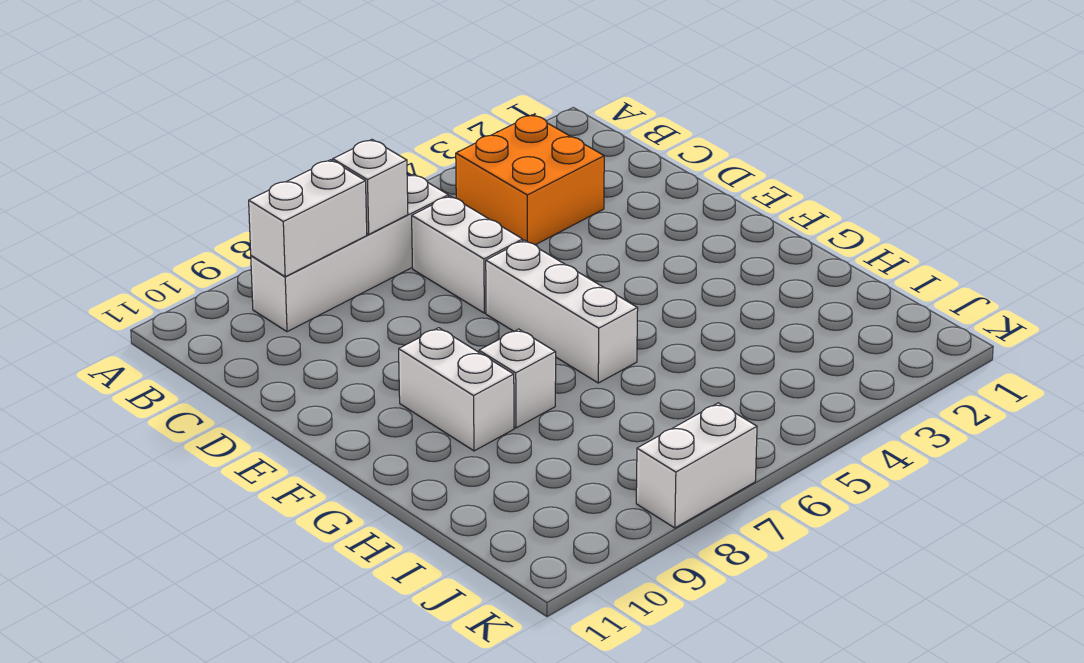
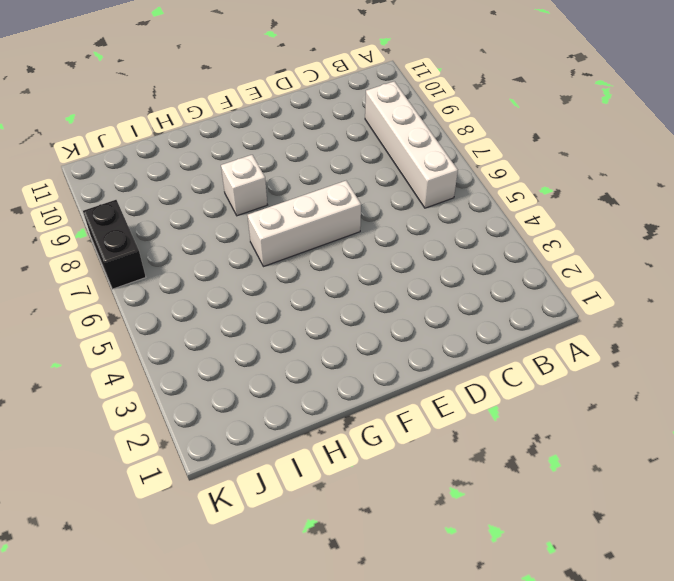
black brick K7:K8 level 1 -> white brick K7:K8 level 1
none -> orange brick B3:C4 level 1
none -> white brick C6:D6 level 1

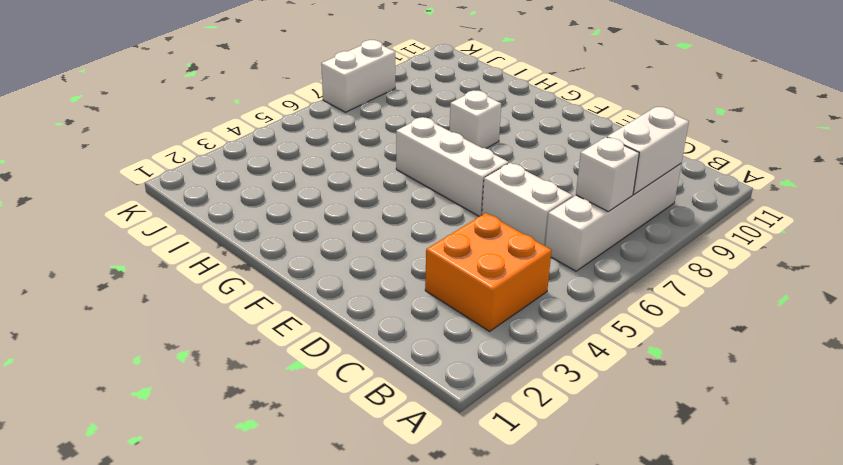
none -> white brick F9:G9 level 1

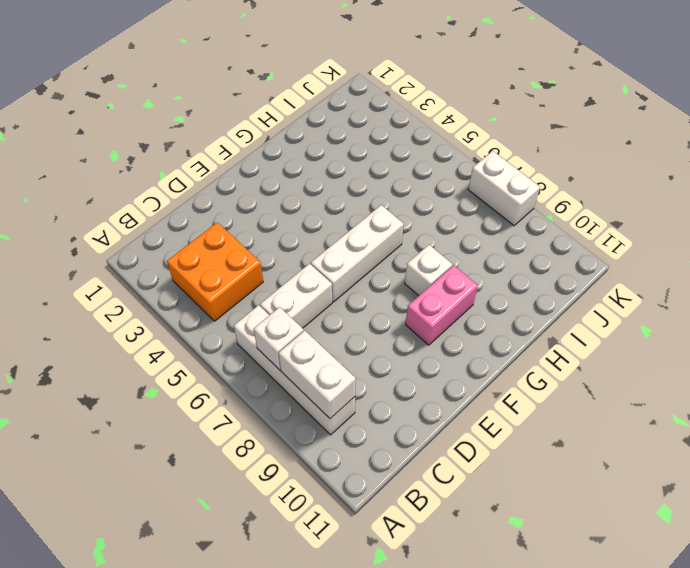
pink brick F9:G9 level 1 -> white brick F9:G9 level 1

